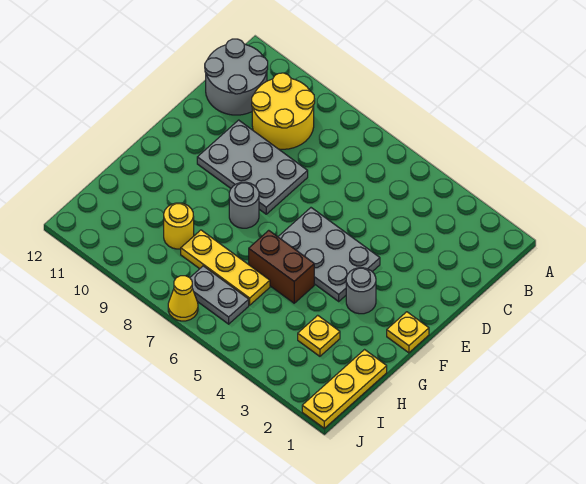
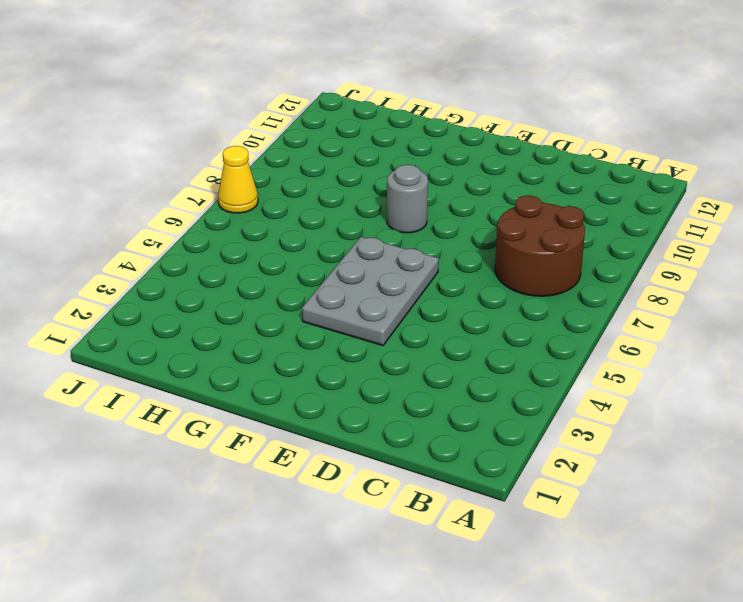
brown round brick B7:C8 level 1 -> none
none -> yellow round brick B9:C10 level 1
none -> grey round brick B11:C12 level 1
none -> grey plate D8:E10 level 1

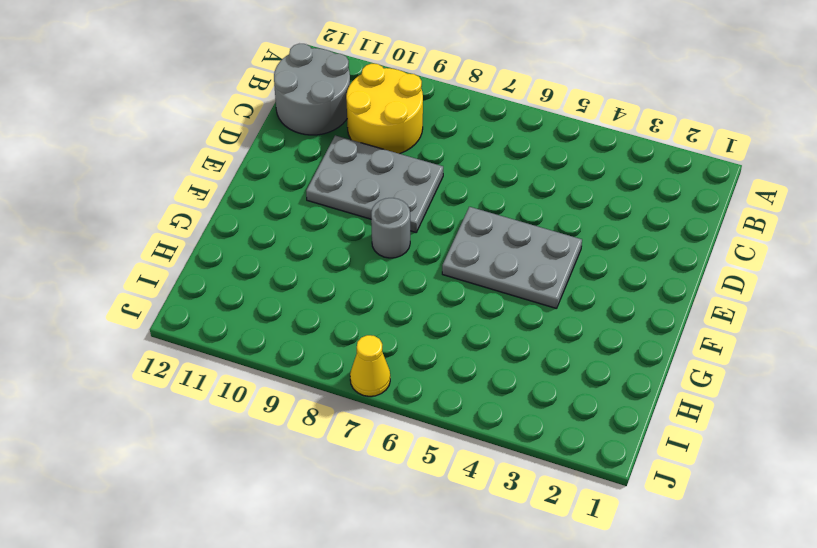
none -> yellow plate F1 level 1
none -> grey round brick F3 level 1
none -> brown brick G5:G6 level 1

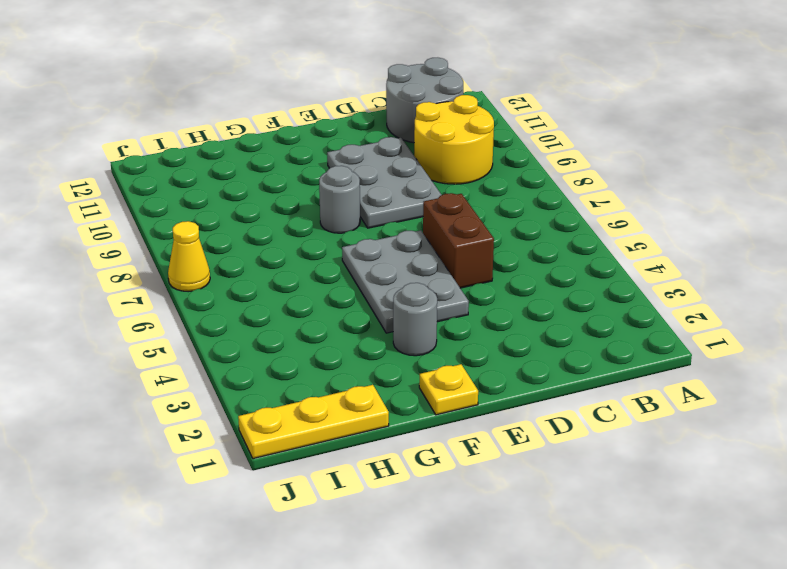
brown brick D5:D6 level 1 -> brown brick G5:G6 level 1
none -> yellow plate H3 level 1
none -> yellow plate H6:H8 level 1
none -> yellow round brick H9 level 1

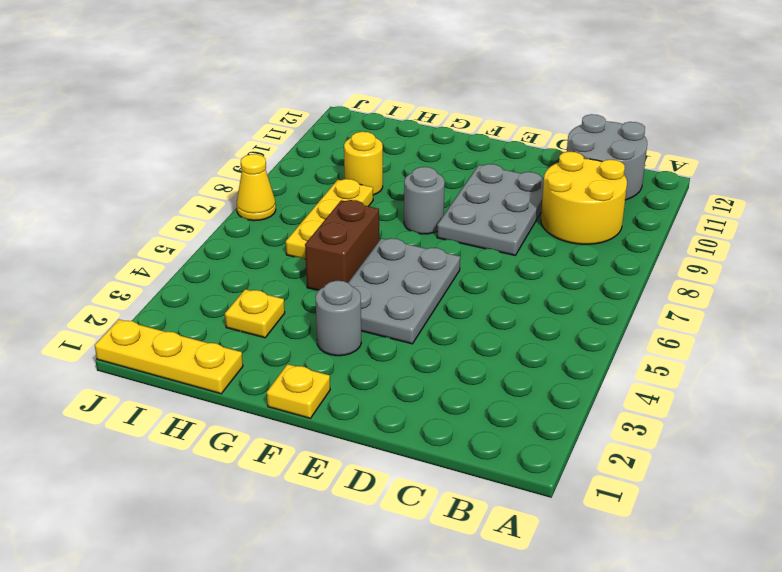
none -> grey plate I6:I7 level 1

